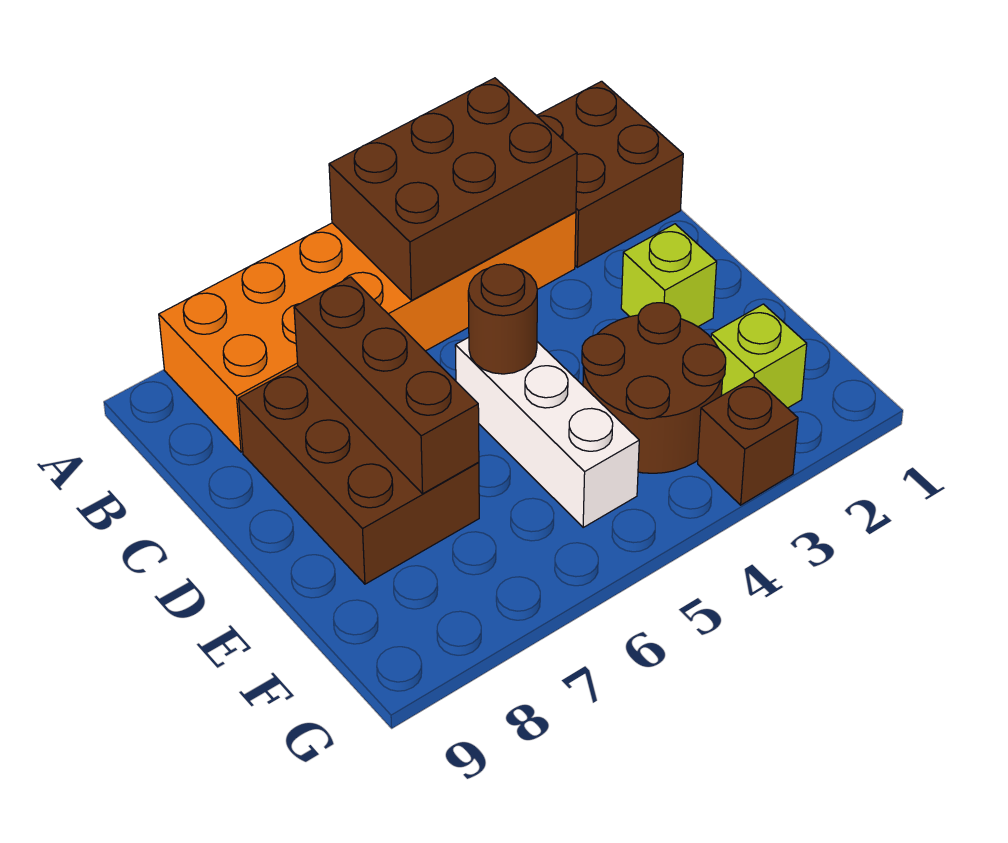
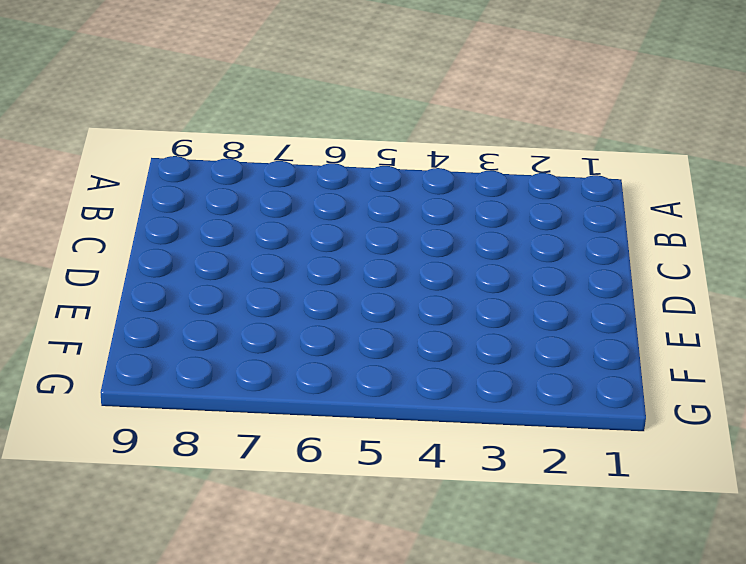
none -> brown brick A1:B2 level 1
none -> orange brick A3:B8 level 1

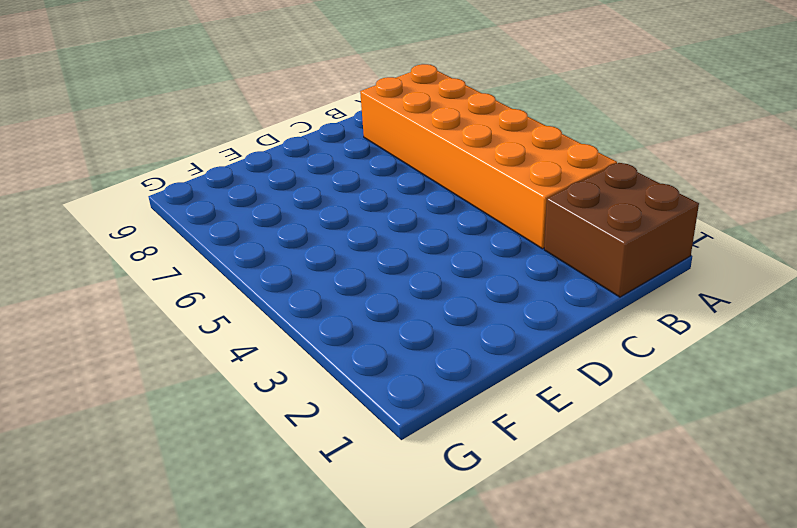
none -> brown brick C7:E8 level 1
none -> lime brick D2 level 1

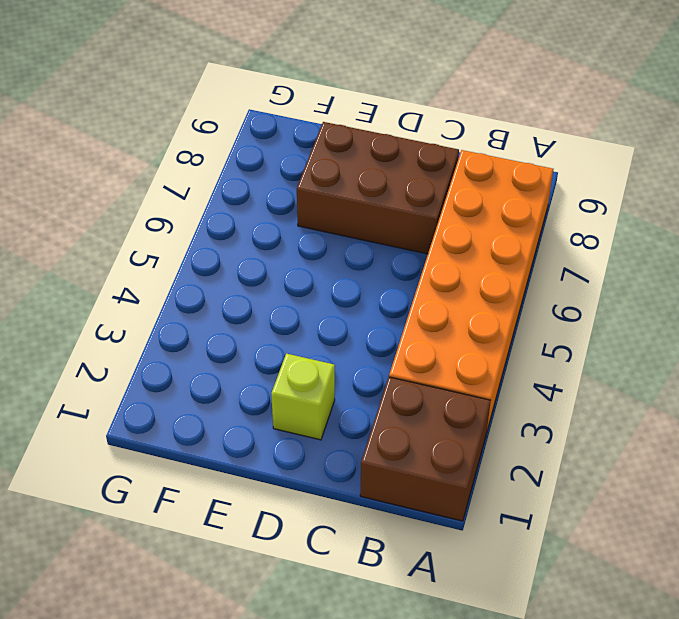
none -> white brick D5:F5 level 1
none -> brown round brick E3:F4 level 1

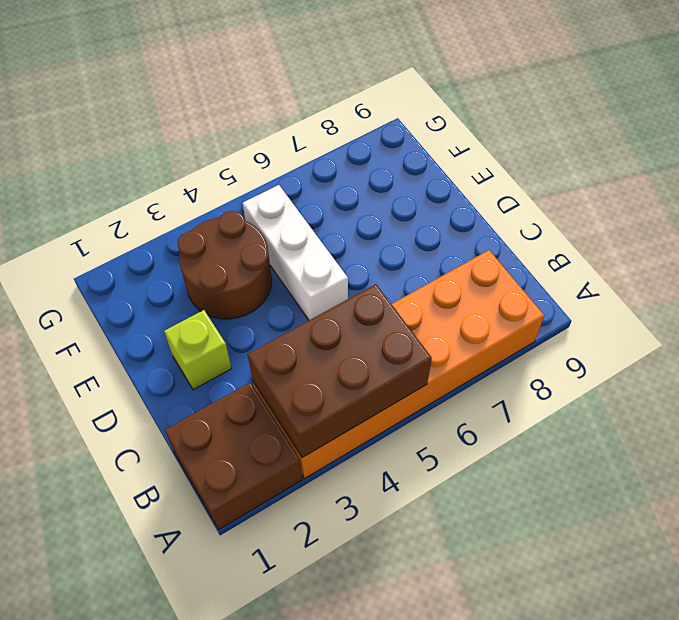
none -> brown brick C7:E8 level 1
none -> lime brick F2 level 1

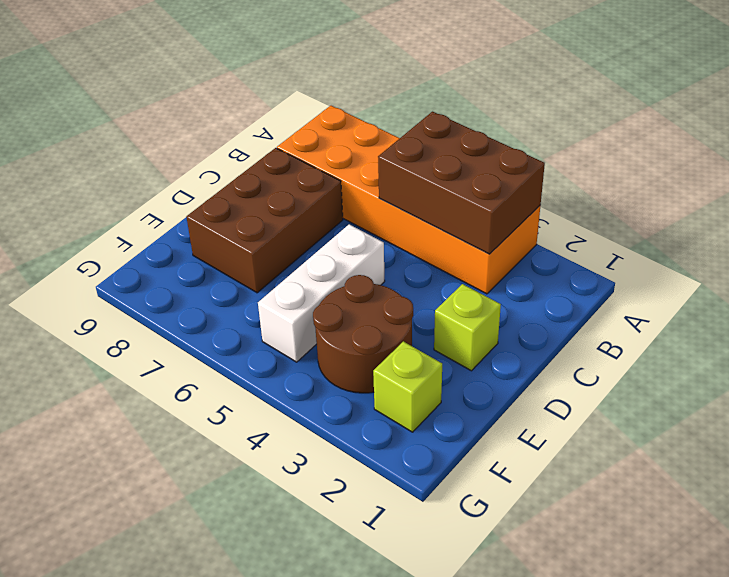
none -> brown brick A1:B2 level 1
none -> brown brick G3 level 1

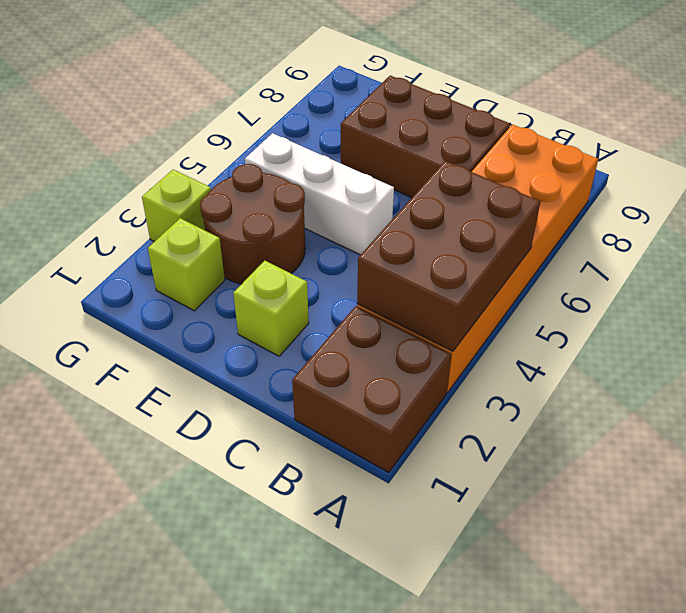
lime brick G3 level 1 -> brown brick G3 level 1
none -> brown brick C7:E7 level 2
none -> brown round brick D5 level 2

